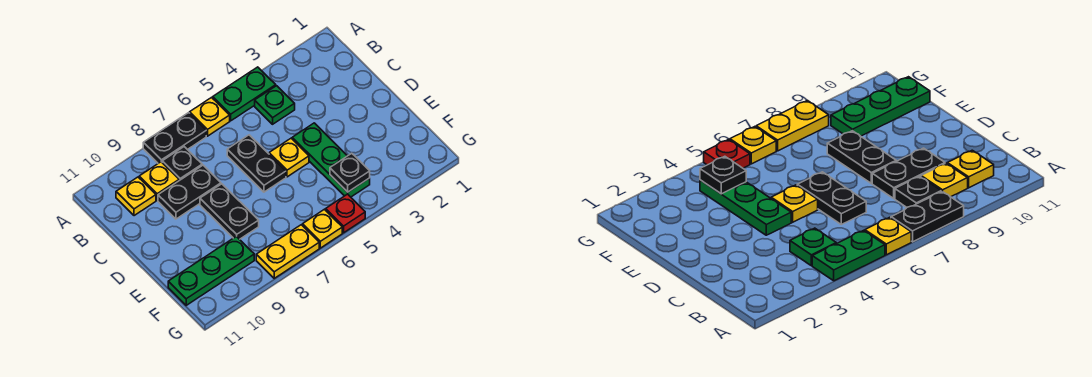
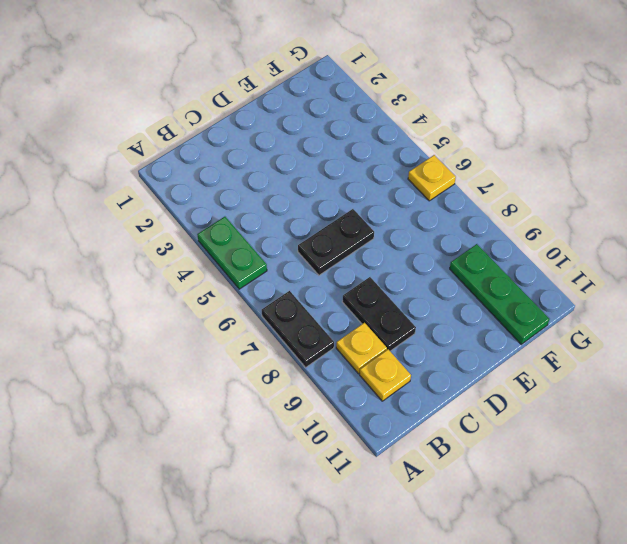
none -> yellow plate A6 level 1
none -> green plate B4 level 1
none -> black plate B8 level 1

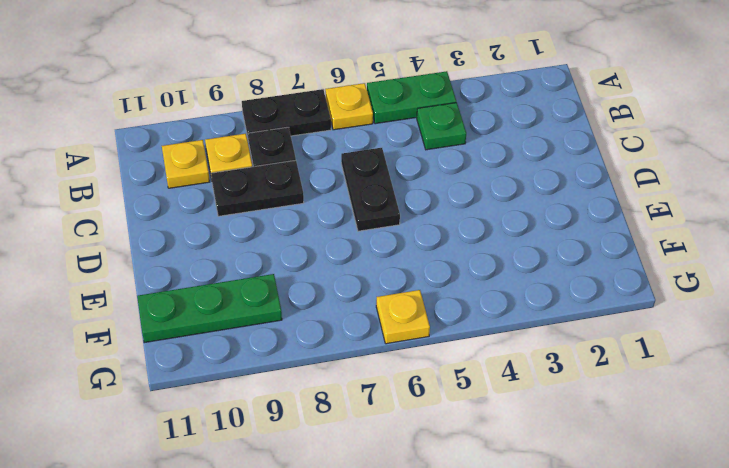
none -> green plate D4:F4 level 1
none -> yellow plate D5 level 1
none -> black plate D8:E8 level 1

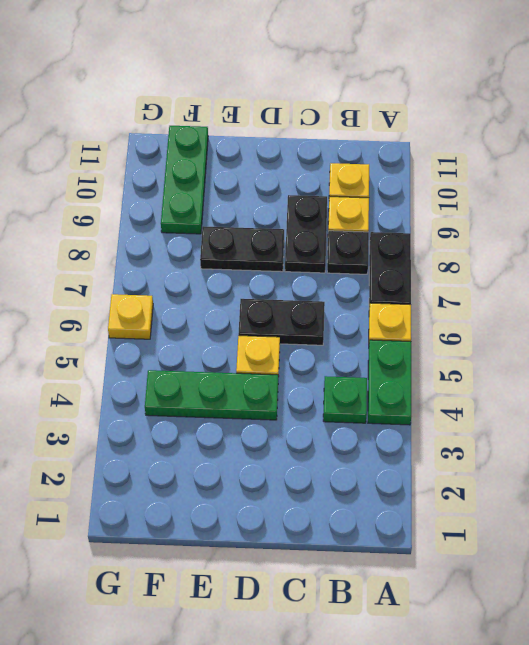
none -> red plate G5 level 1
none -> yellow plate G7:G8 level 1
none -> black plate F4 level 2

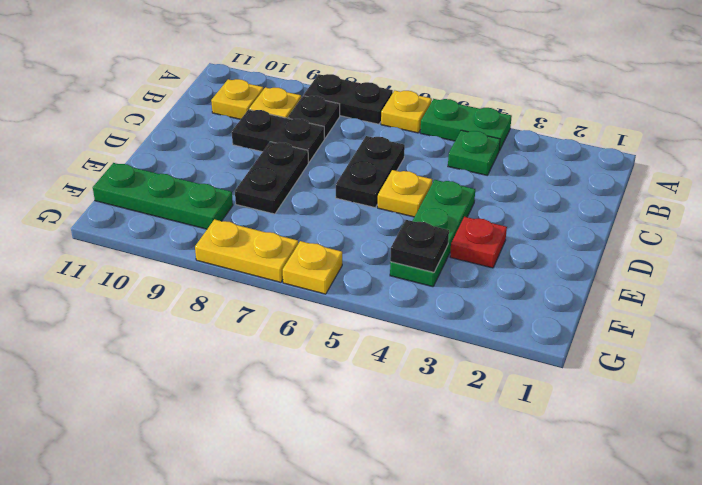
red plate E3 level 1 -> red plate G5 level 1

